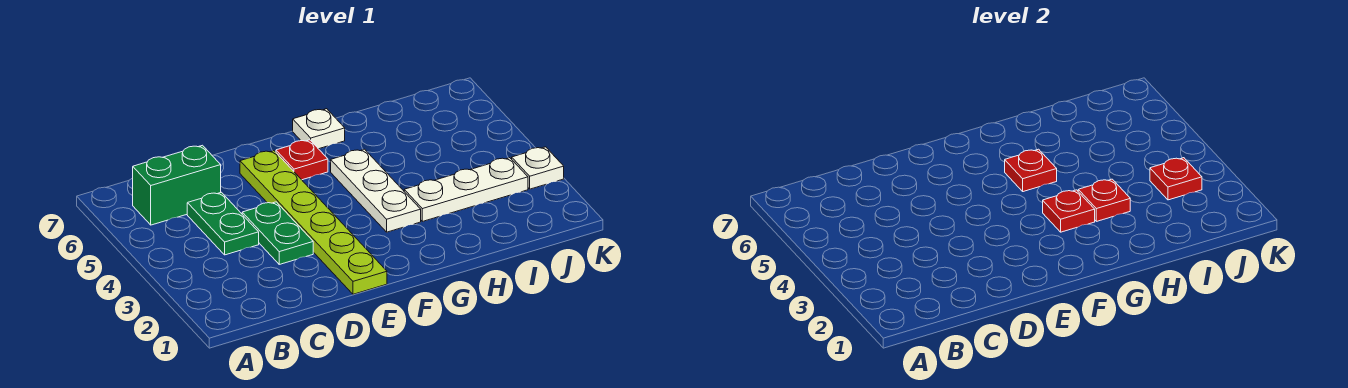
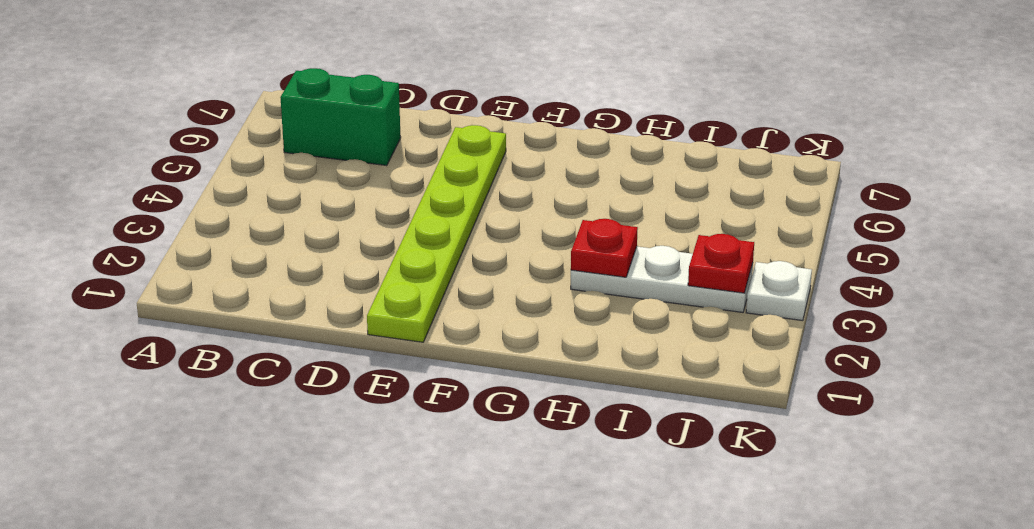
none -> green plate C4:C5 level 1
none -> green plate D3:D4 level 1
none -> red plate F6 level 1

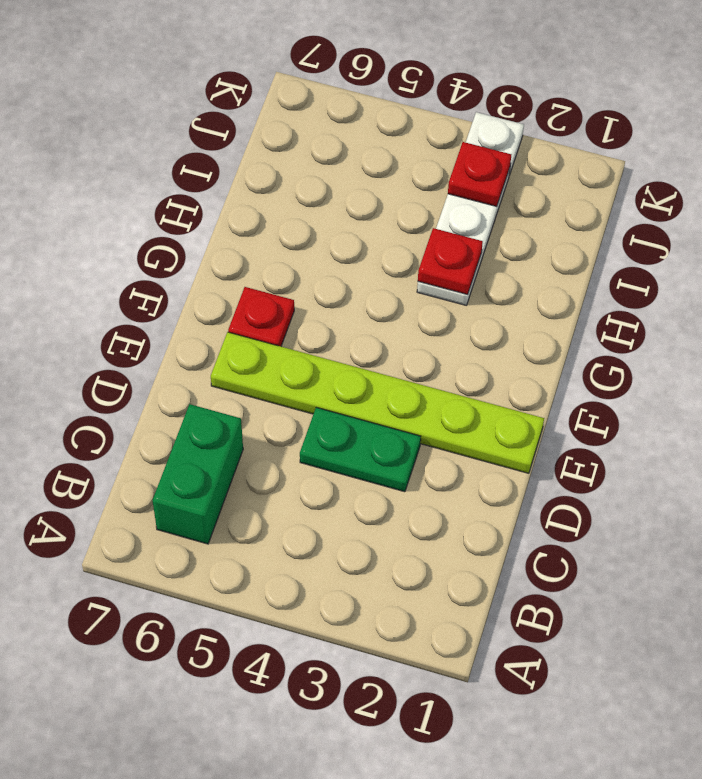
none -> green plate C4:C5 level 1
none -> white plate G3:G5 level 1
none -> white plate G7 level 1

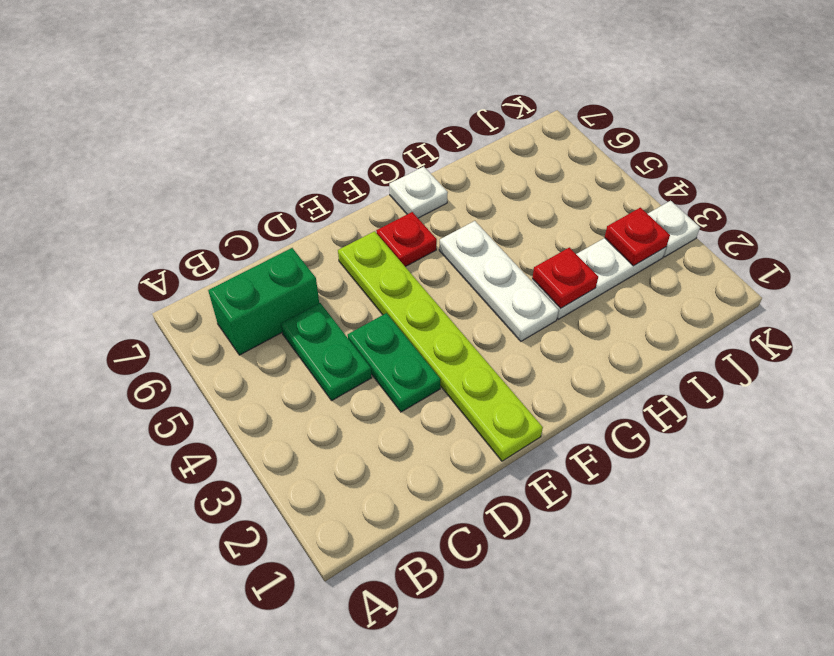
none -> red plate G3 level 2
none -> red plate G5 level 2

